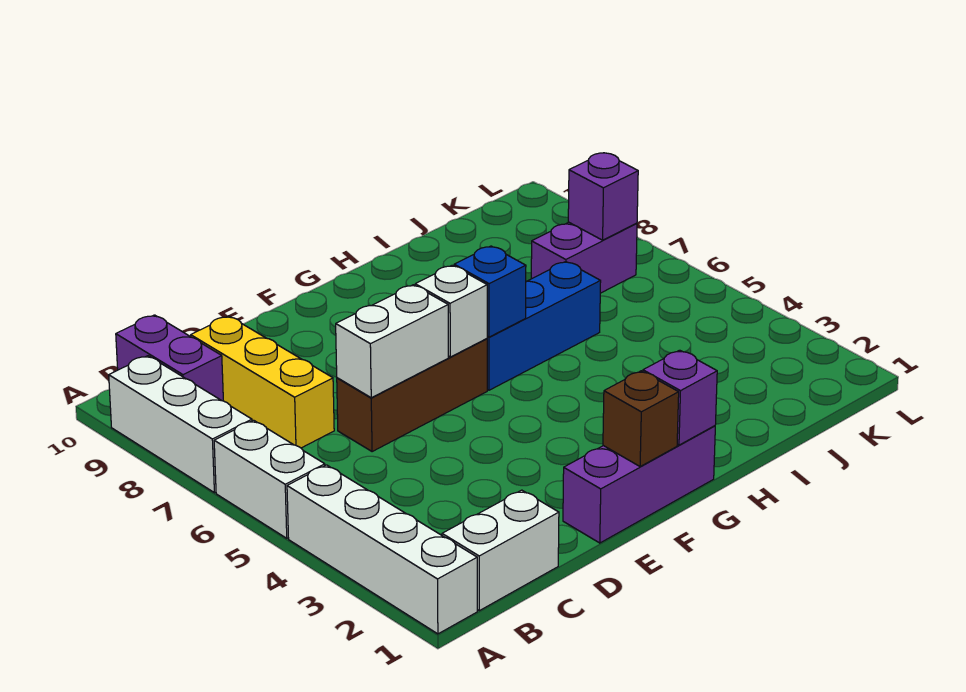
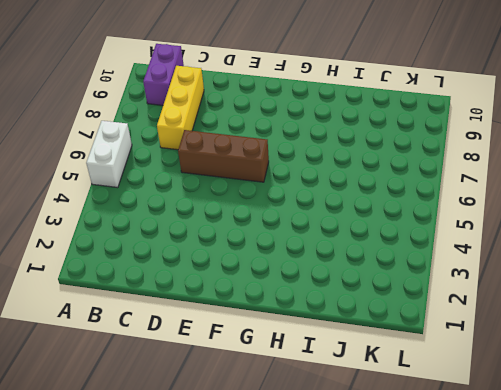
none -> white brick A1:A4 level 1
none -> white brick A7:A9 level 1
none -> white brick B1:C1 level 1

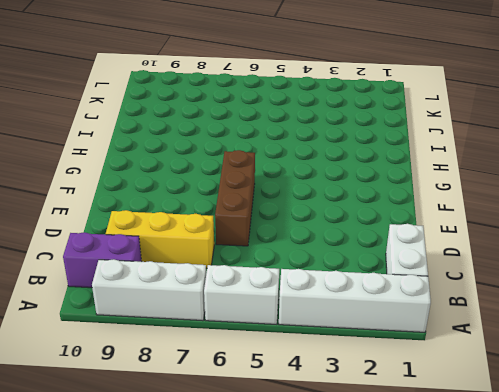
none -> purple brick E1:G1 level 1
none -> blue brick G6:I6 level 1
none -> purple brick J7:K7 level 1

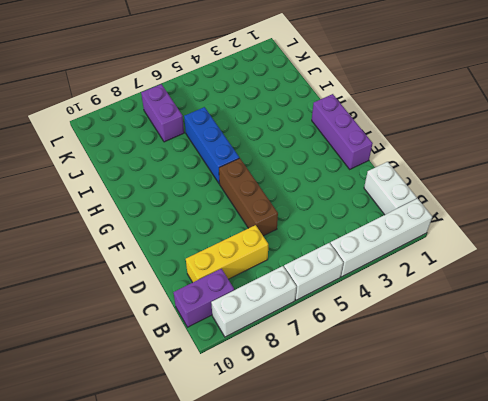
none -> white brick D6:E6 level 2
none -> brown brick F1 level 2
none -> white brick F6 level 2

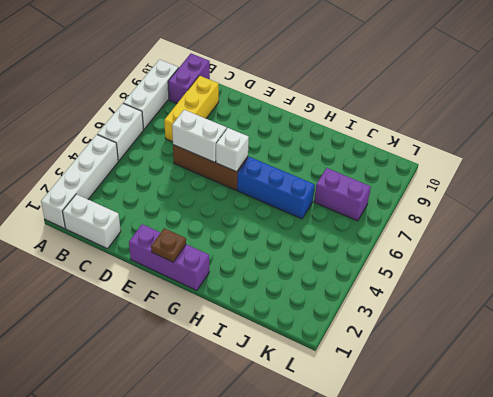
brown plate F1 level 2 -> brown brick F1 level 2
none -> purple brick G1 level 2
none -> blue brick G6 level 2
none -> purple brick K7 level 2

